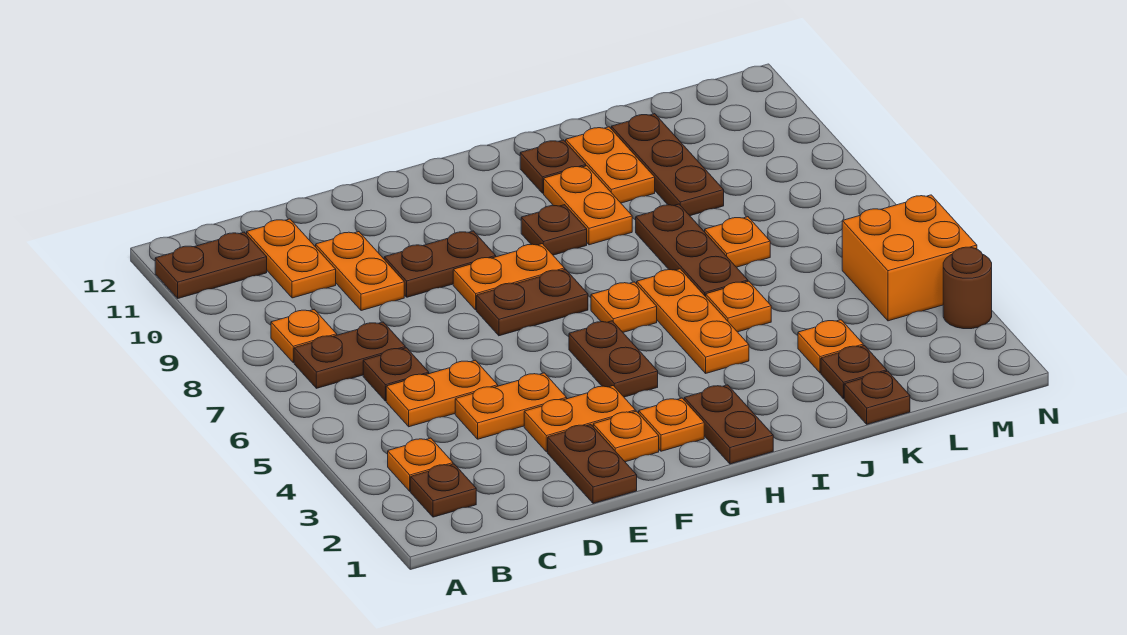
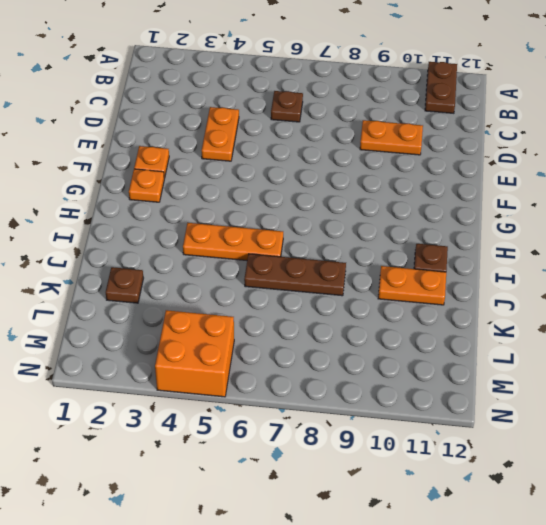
none -> brown plate B2 level 1
none -> orange plate B3 level 1
none -> brown plate B7:C7 level 1
none -> orange plate B8 level 1

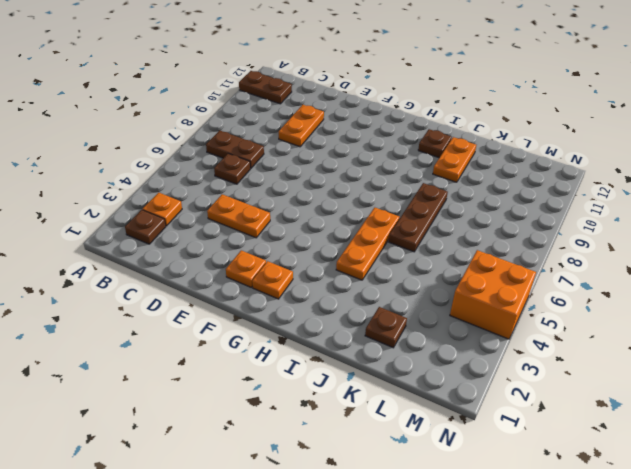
none -> orange plate B8 level 1
none -> orange plate C5:D5 level 1
none -> orange plate C10:C11 level 1
none -> brown plate E1:E2 level 1

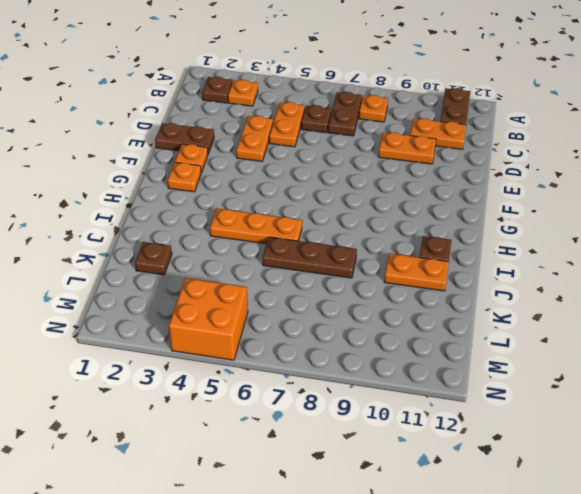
none -> orange plate E3:F3 level 1
none -> brown plate E9:F9 level 1
none -> brown plate F7:G7 level 1
none -> orange plate F8:G8 level 1

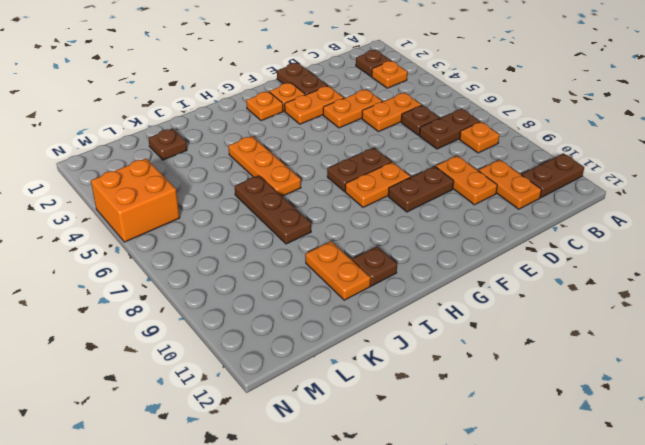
none -> brown plate G4:G5 level 1
none -> brown plate H1:H2 level 1
none -> orange plate H6 level 1
none -> brown plate H9 level 1

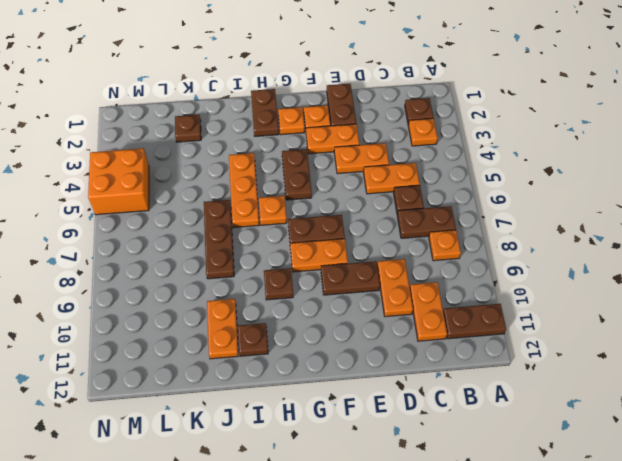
none -> orange plate I9:I10 level 1
none -> orange plate J5 level 1
none -> brown plate K1 level 1
none -> orange plate K3 level 1

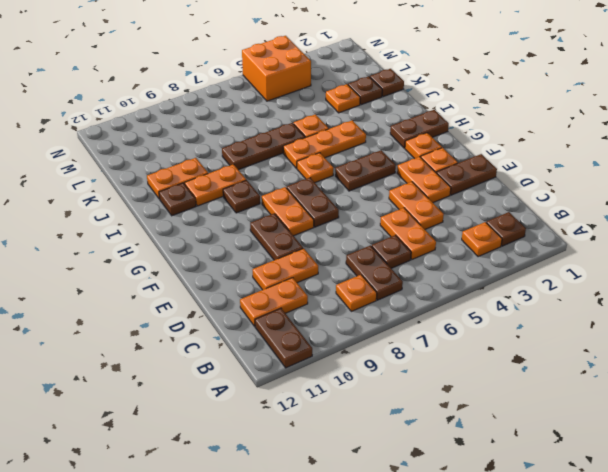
none -> orange plate K7 level 1
none -> brown plate K9:K11 level 1
none -> brown round brick N3 level 1

